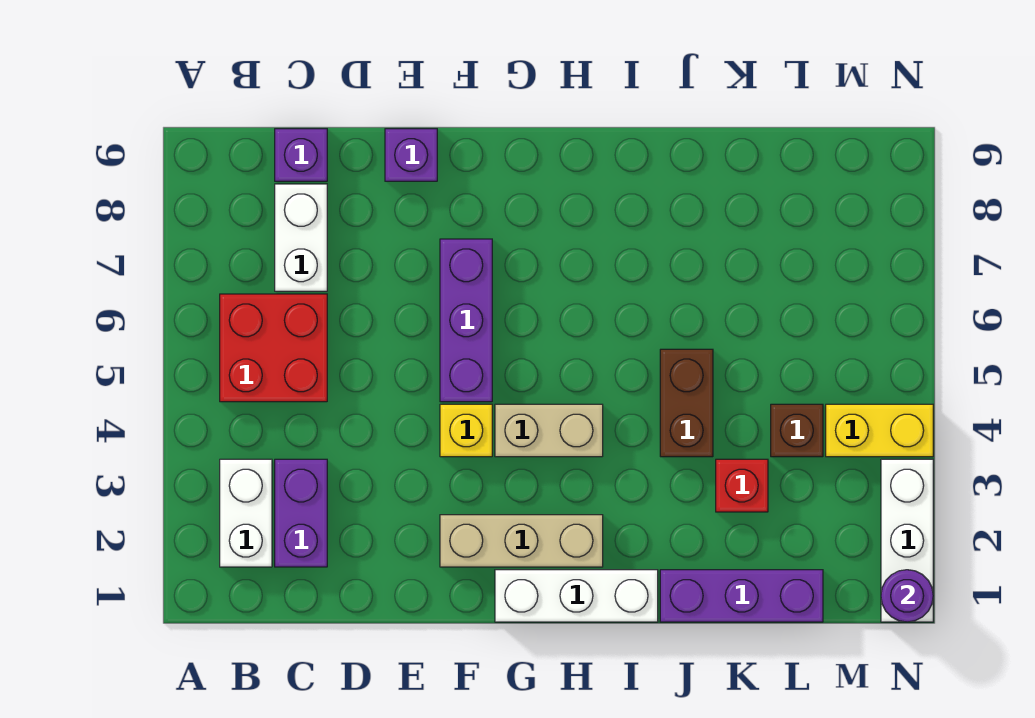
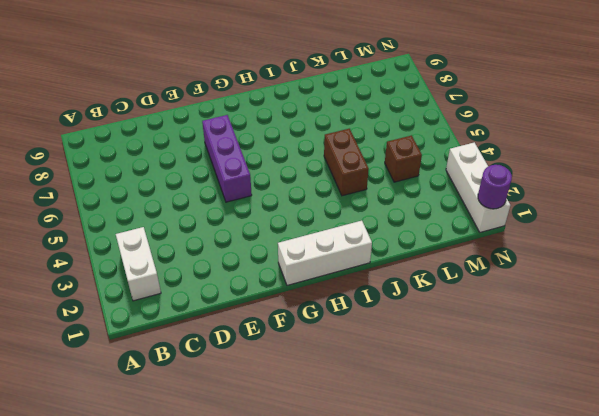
none -> red brick B5:C6 level 1
none -> purple brick C2:C3 level 1
none -> white brick C7:C8 level 1

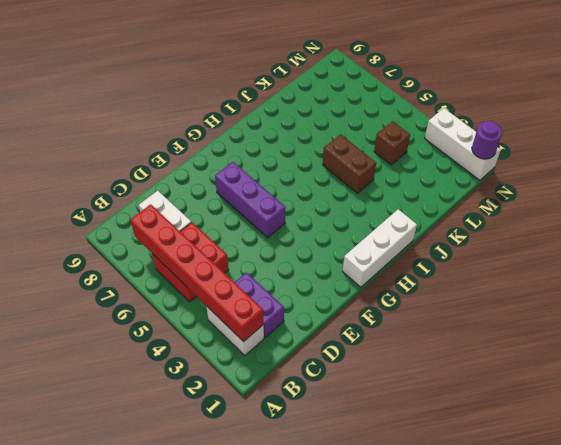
red brick B2:B7 level 2 -> none
none -> purple brick C9 level 1
none -> purple brick E9 level 1
none -> tan brick F2:H2 level 1

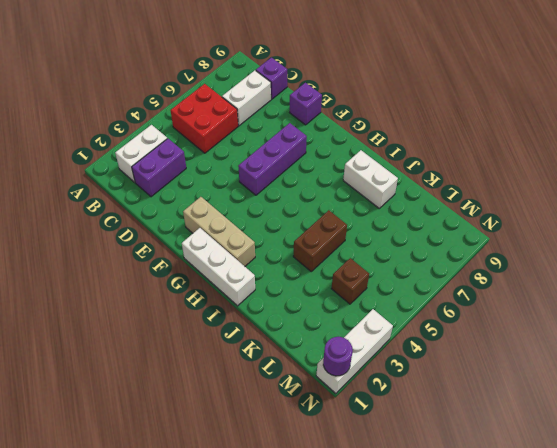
white brick I8:J8 level 1 -> none
none -> yellow brick F4 level 1
none -> tan brick G4:H4 level 1
none -> purple brick J1:L1 level 1

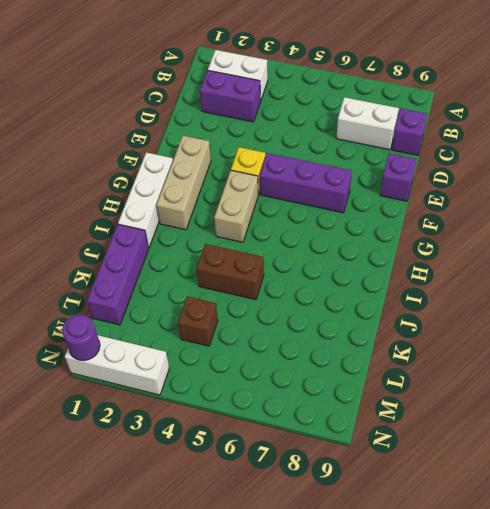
none -> red brick B5:C6 level 1
none -> red brick K3 level 1
none -> yellow brick M4:N4 level 1

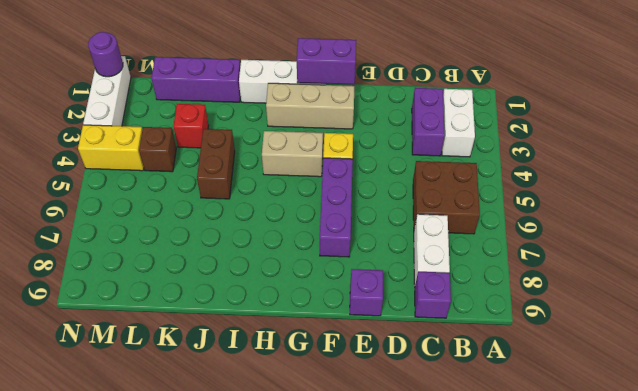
brown brick B5:C6 level 1 -> red brick B5:C6 level 1
purple brick F1:G1 level 2 -> none

